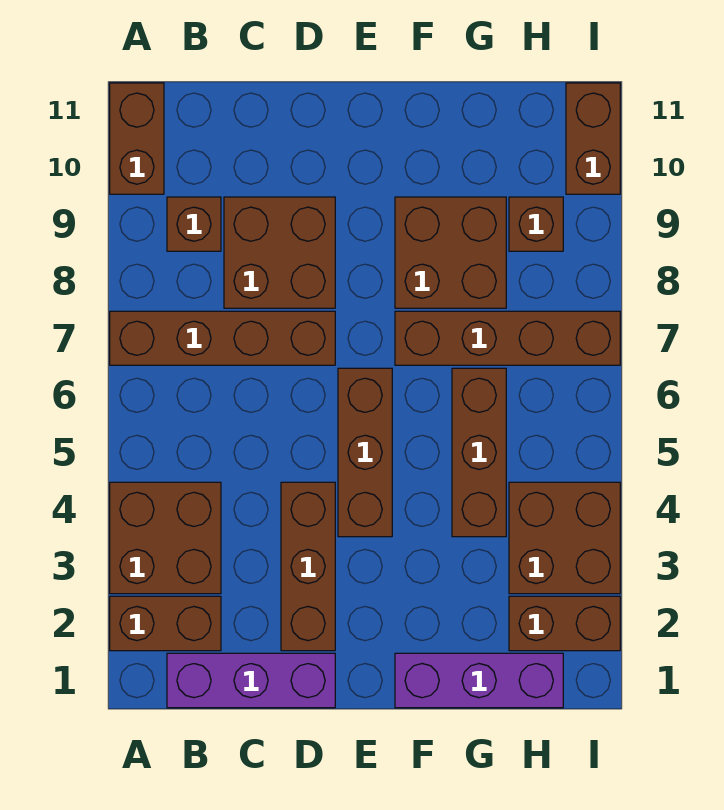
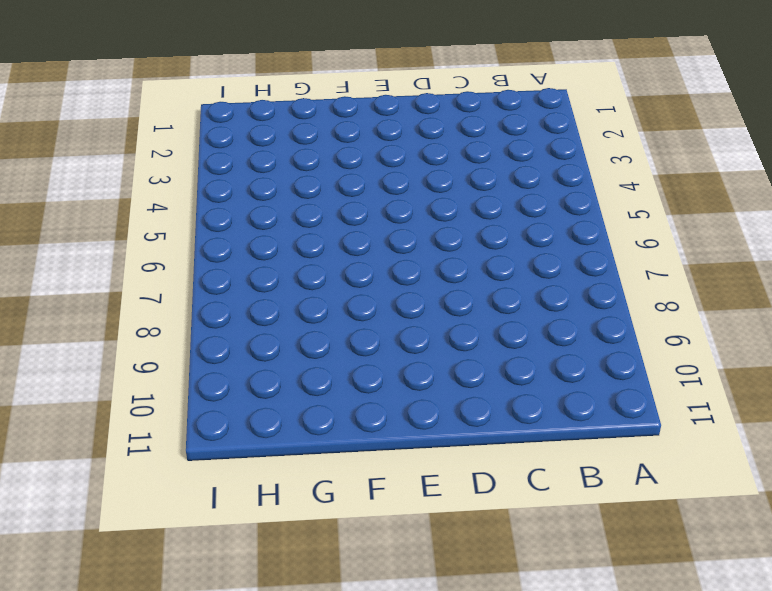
none -> brown brick A2:B2 level 1
none -> brown brick A3:B4 level 1
none -> brown brick A7:D7 level 1

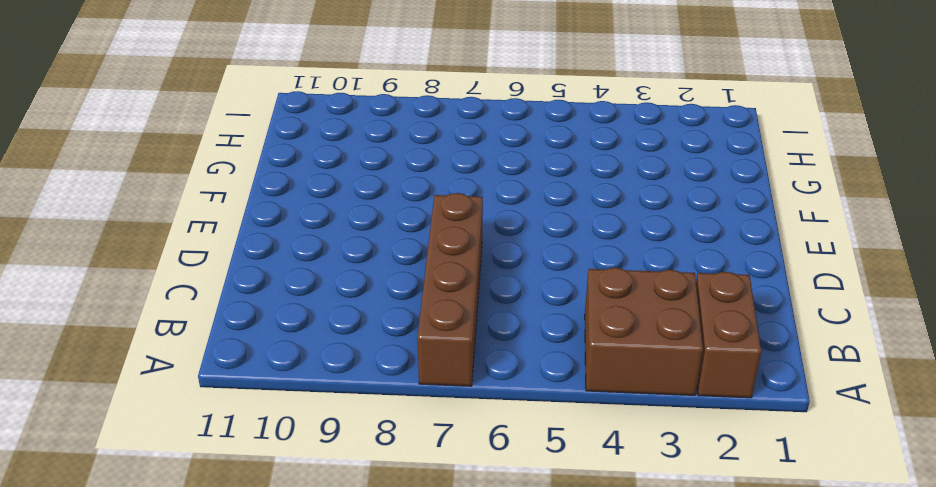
none -> brown brick A10:A11 level 1
none -> purple brick B1:D1 level 1
none -> brown brick B9 level 1

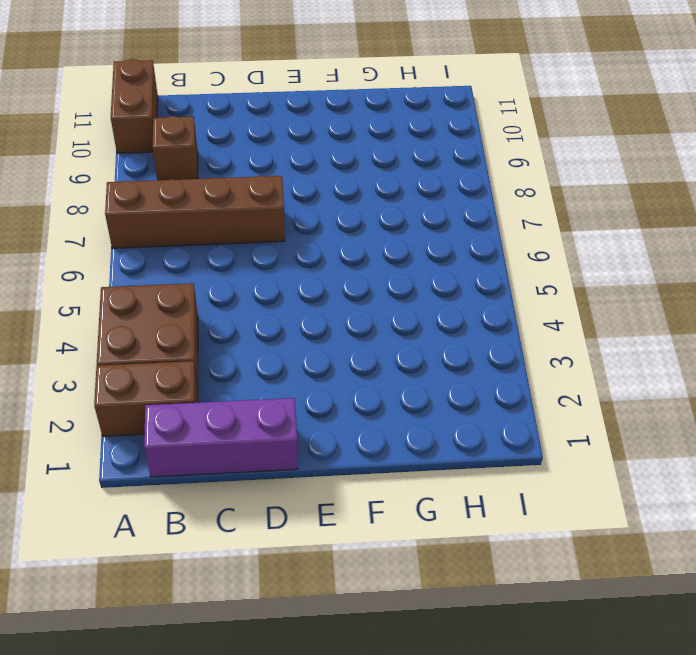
none -> brown brick C8:D9 level 1
none -> brown brick D2:D4 level 1
none -> brown brick E4:E6 level 1

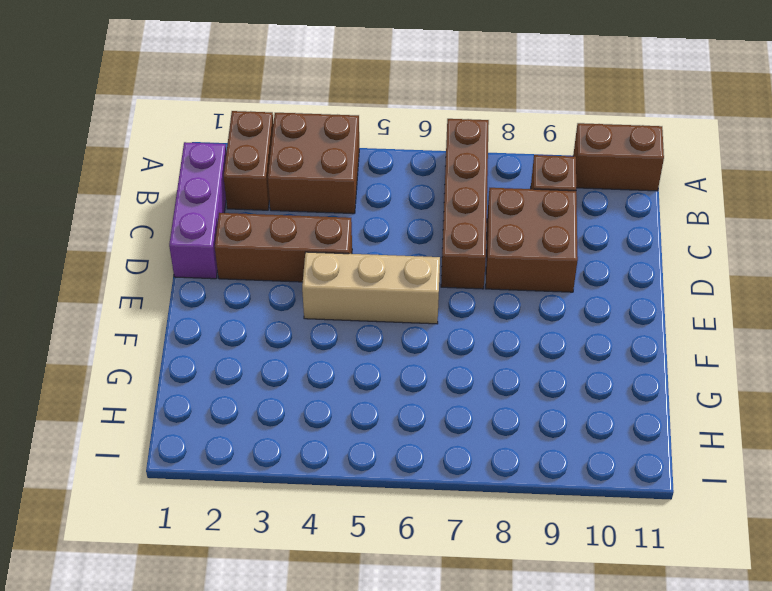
tan brick E4:E6 level 1 -> brown brick E4:E6 level 1
none -> purple brick F1:H1 level 1
none -> brown brick F7:I7 level 1
none -> brown brick F8:G9 level 1

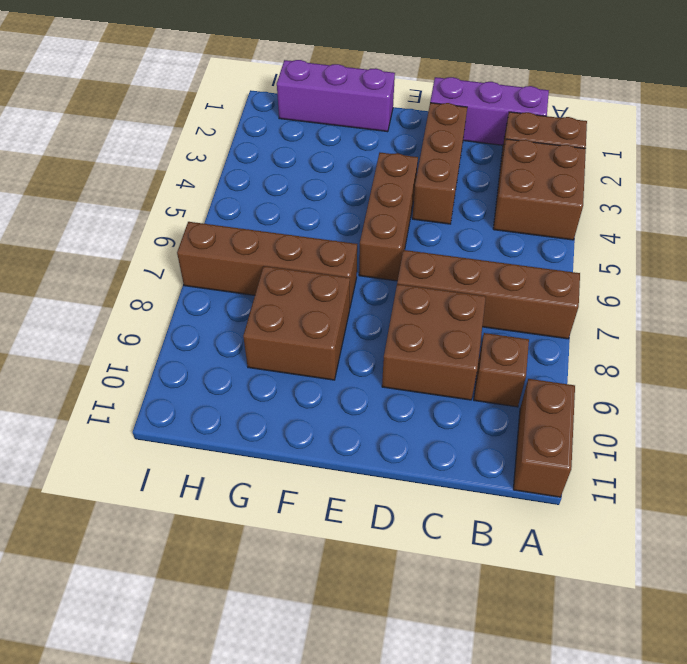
none -> brown brick G4:G6 level 1
none -> brown brick H2:I2 level 1
none -> brown brick H3:I4 level 1

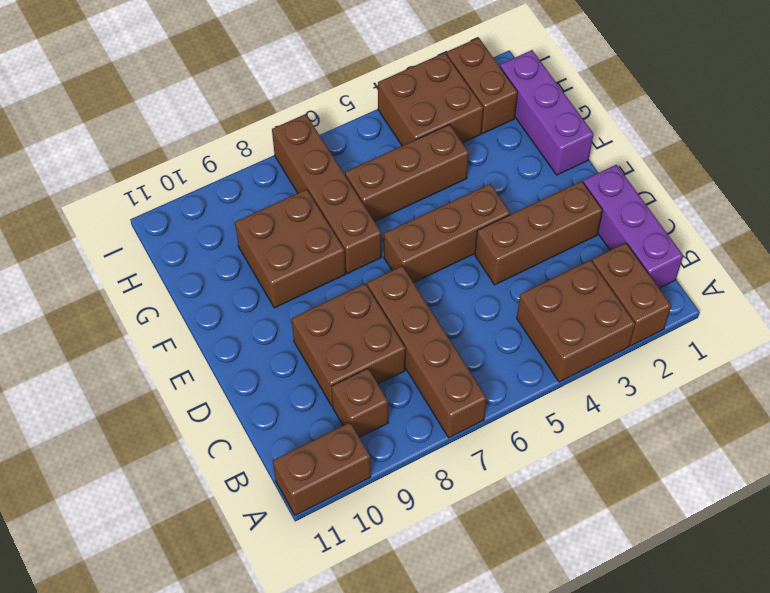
none -> brown brick H9 level 1
none -> brown brick I10:I11 level 1

